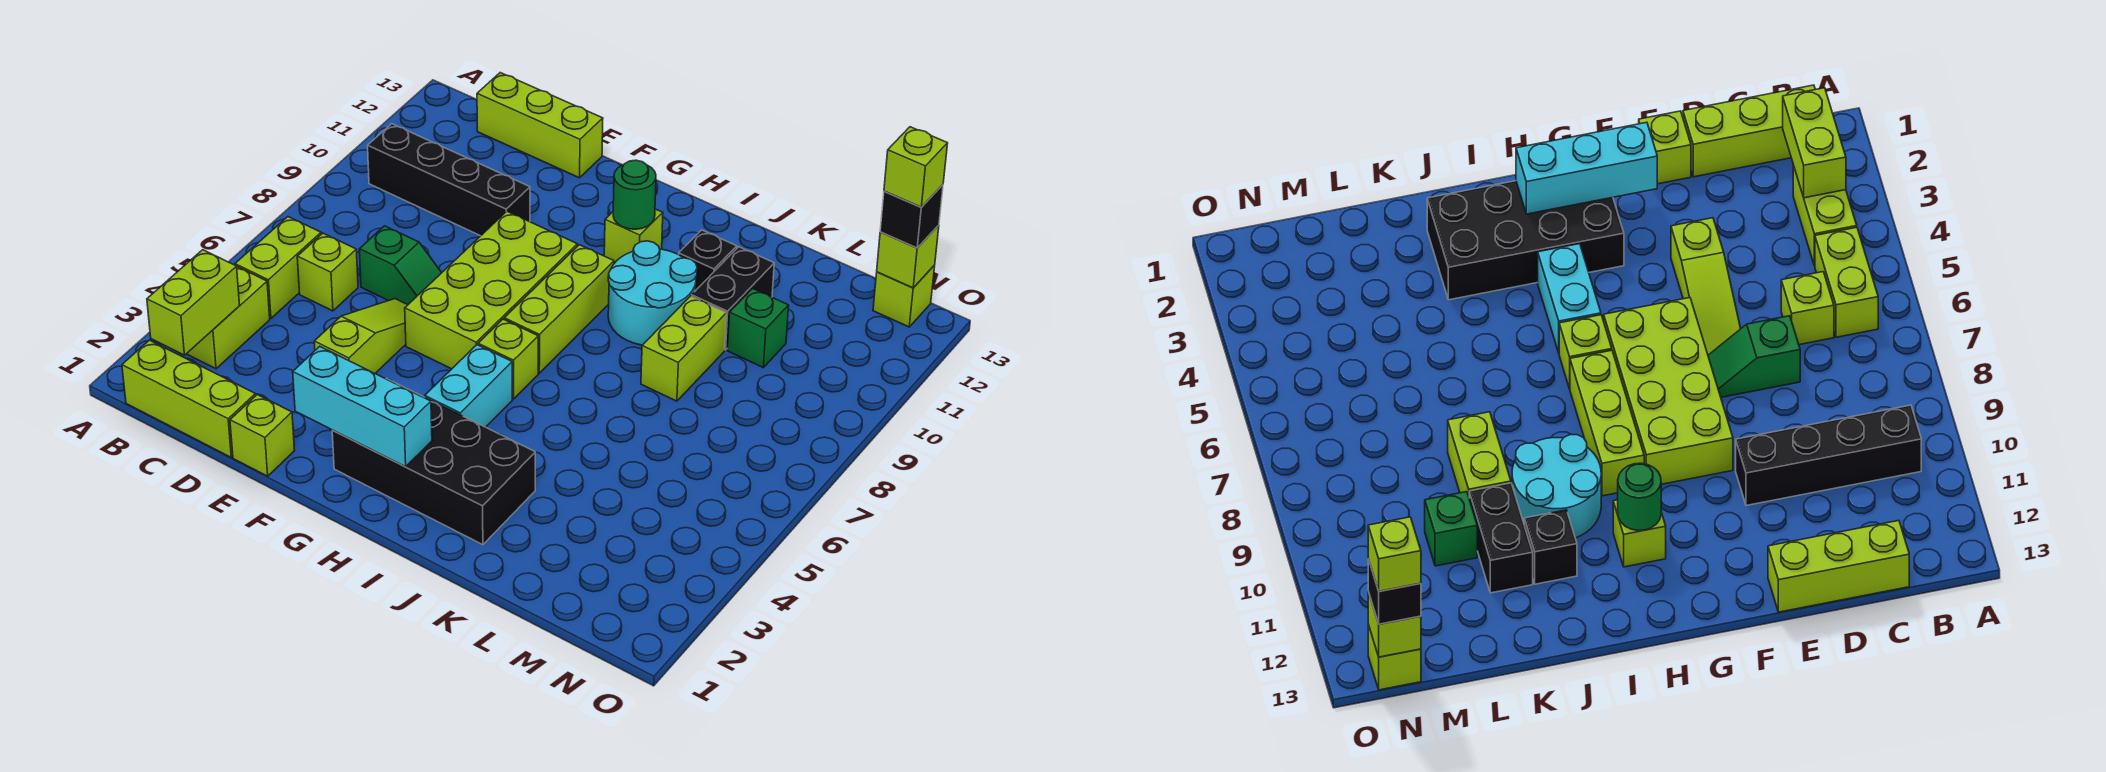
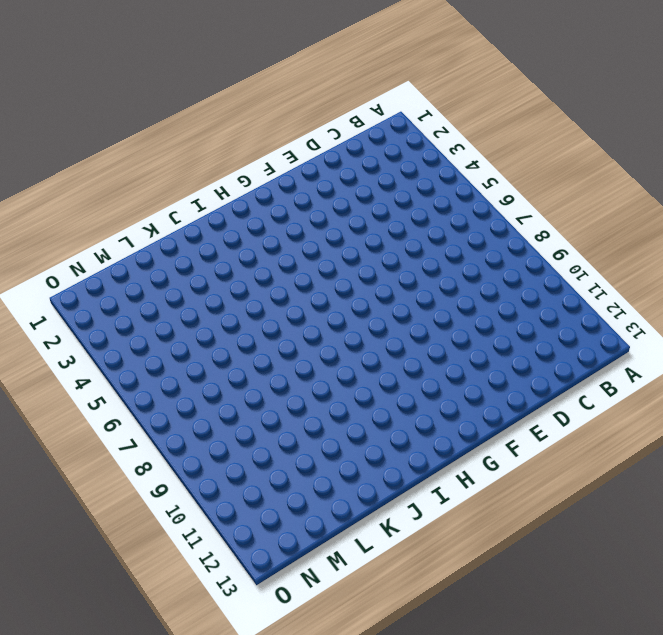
none -> lime brick B1:D1 level 1
none -> lime brick B3:B4 level 1
none -> lime brick B5:B6 level 1

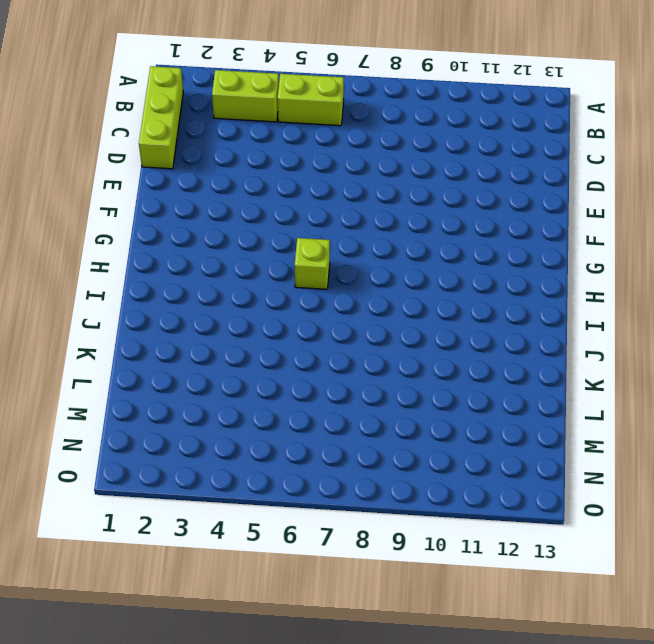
none -> black brick B10:E10 level 1
none -> lime brick C6 level 1
none -> lime brick C13:E13 level 1

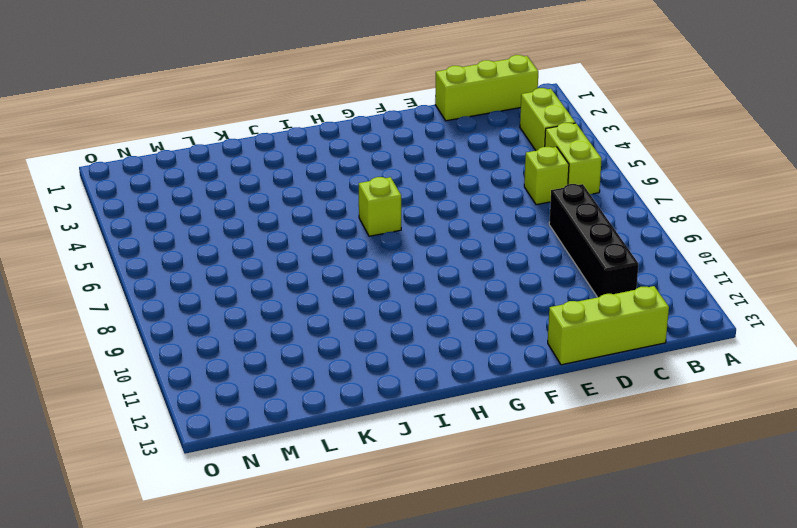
black brick C8:C11 level 1 -> black brick B10:E10 level 1
none -> green slope D7:E7 level 1 top D
none -> lime brick E1 level 1
none -> lime slope E4:E6 level 1 top 4

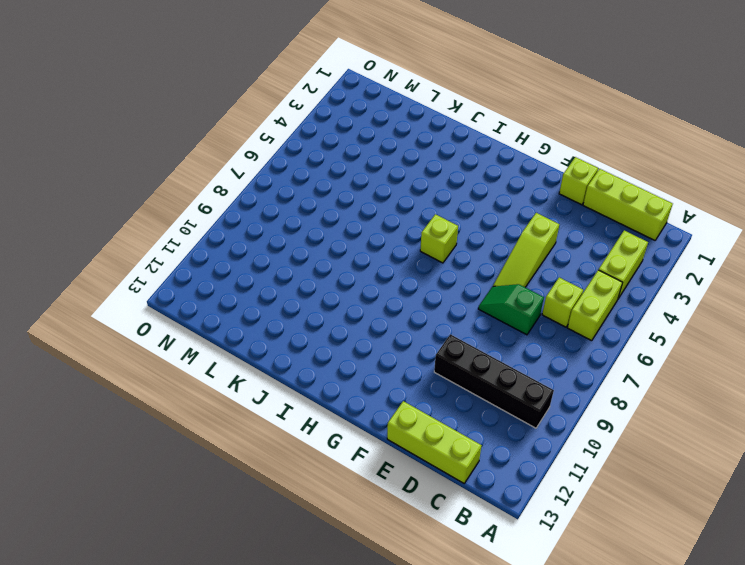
none -> lime brick F6:G9 level 1
none -> black brick G2:J3 level 1
none -> cyan brick H4:H5 level 1

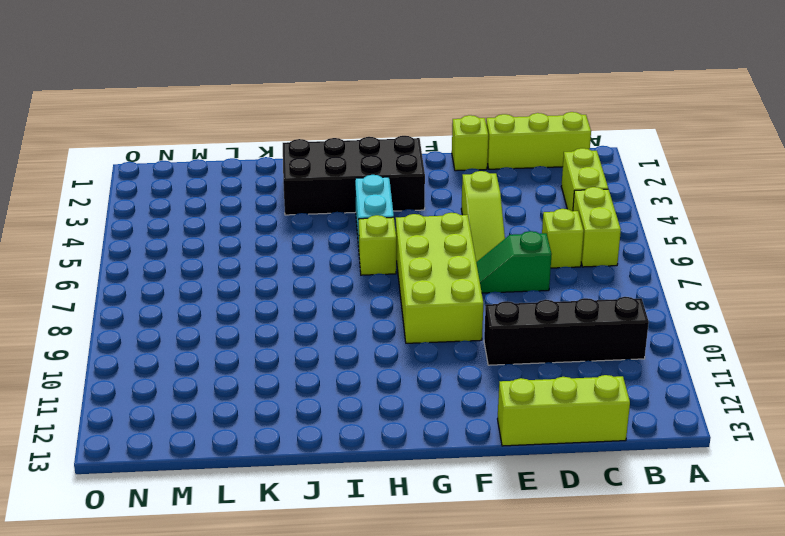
none -> lime brick H7:H9 level 1
none -> lime brick H11 level 1
none -> cyan round brick I9:J10 level 1

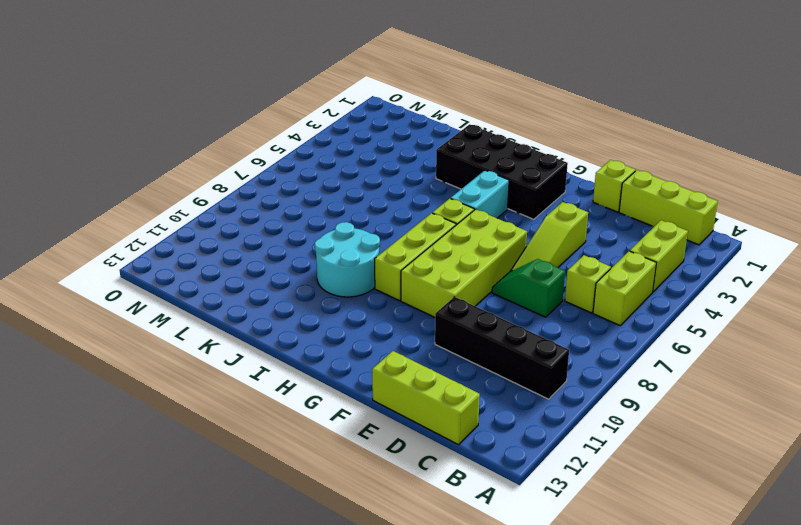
none -> lime brick H11 level 1
none -> black brick J11 level 1
none -> lime brick K8:K9 level 1

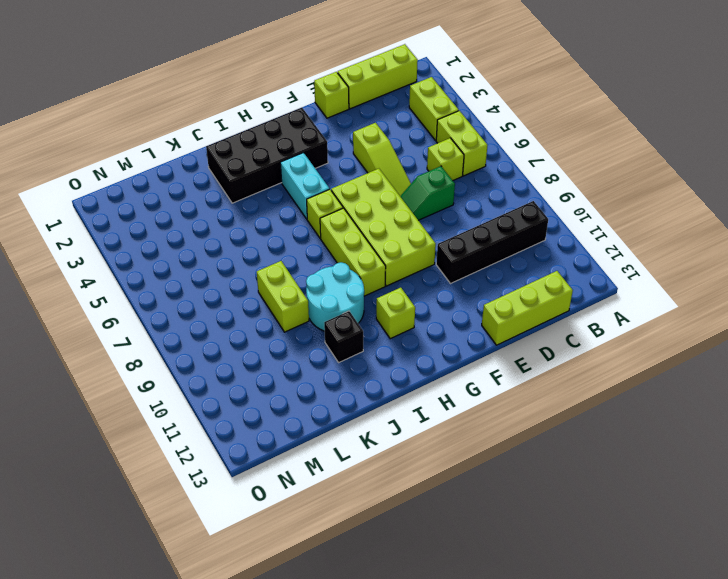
none -> black brick K10:K11 level 1
none -> green brick L10 level 1
none -> lime brick N13 level 1

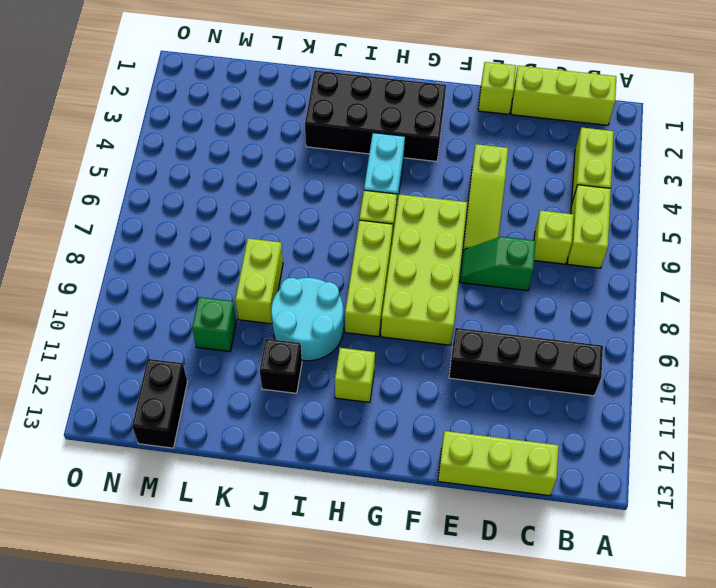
black brick M12:M13 level 1 -> black brick K10:K11 level 1
none -> lime brick N13 level 1
none -> lime brick B2:B3 level 2
none -> cyan brick F2:H2 level 2

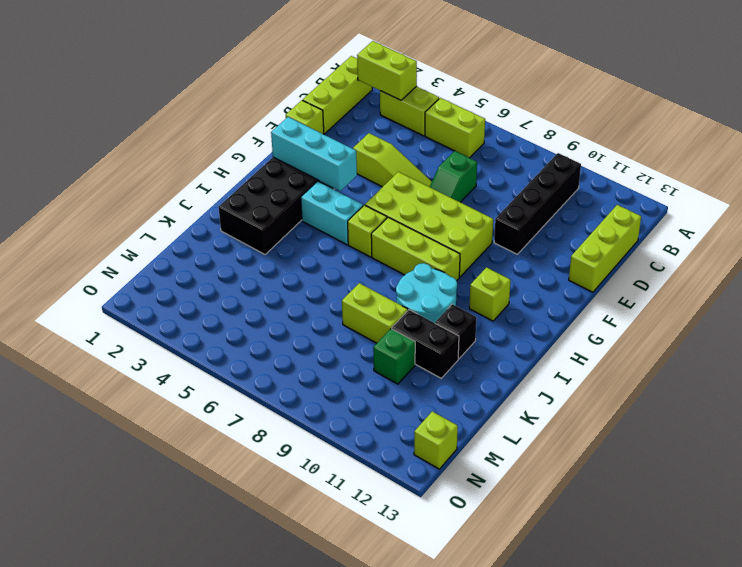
cyan brick G2:G4 level 2 -> cyan brick F2:H2 level 2
none -> lime brick C6 level 1
none -> green round brick H11 level 2
none -> lime brick N13 level 2

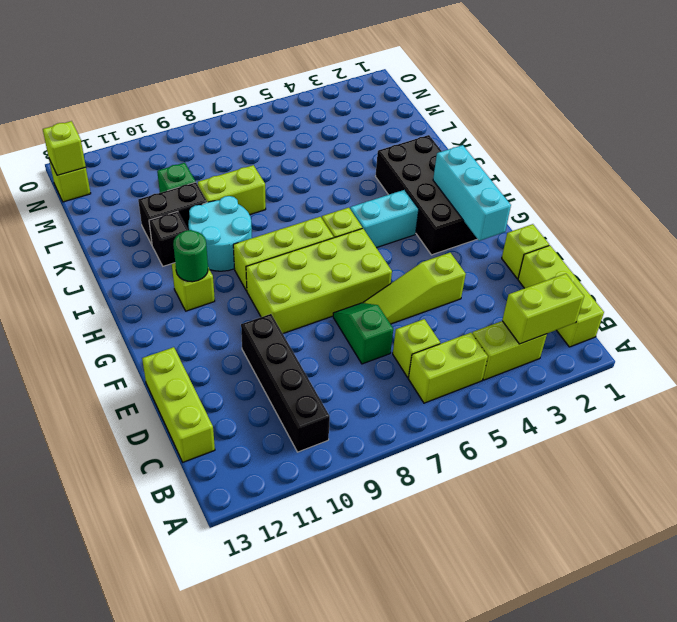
none -> black brick N13 level 3
none -> lime brick N13 level 4

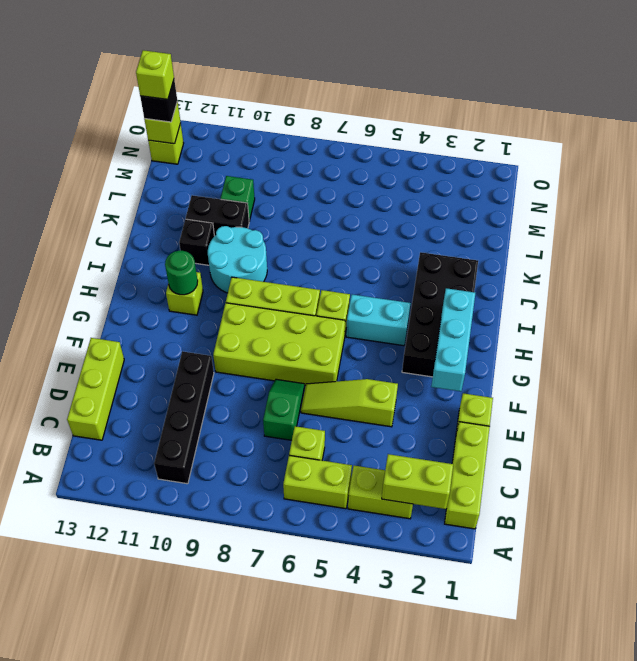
none -> lime brick K8:K9 level 1

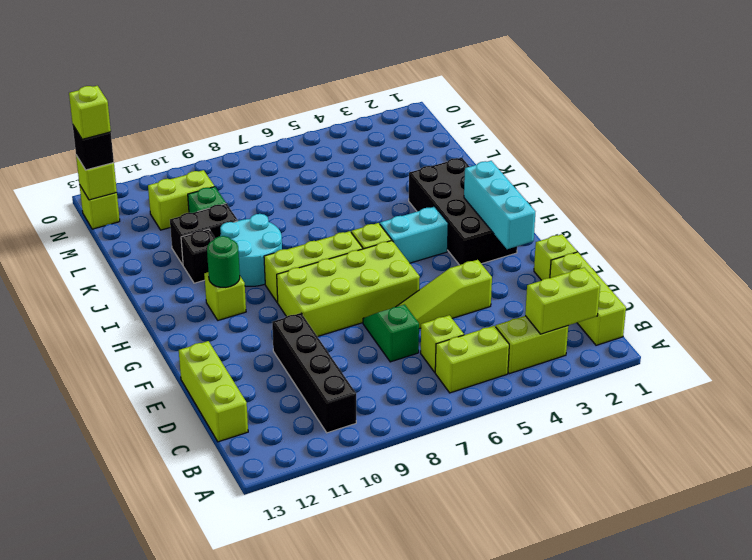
lime brick M10:M11 level 1 -> lime brick K8:K9 level 1

